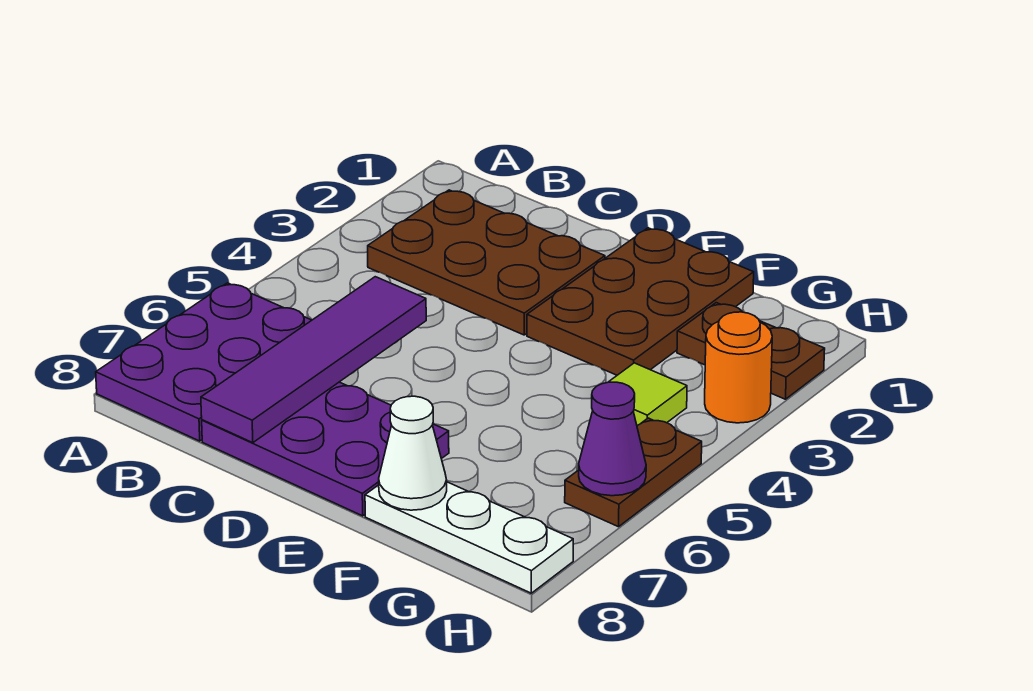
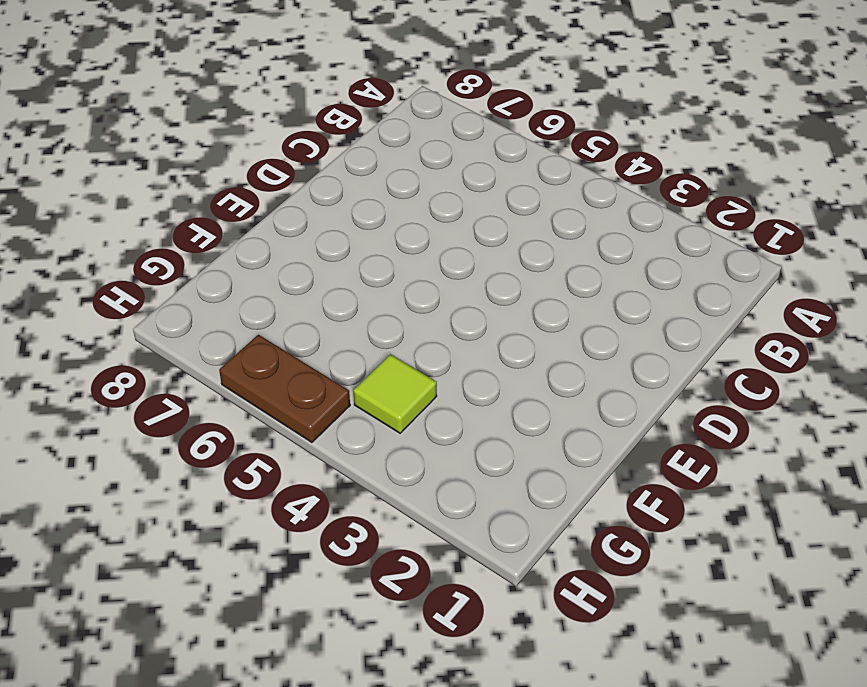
none -> purple plate A6:B8 level 1
none -> brown plate B2:D3 level 1
none -> purple plate C7:E8 level 1

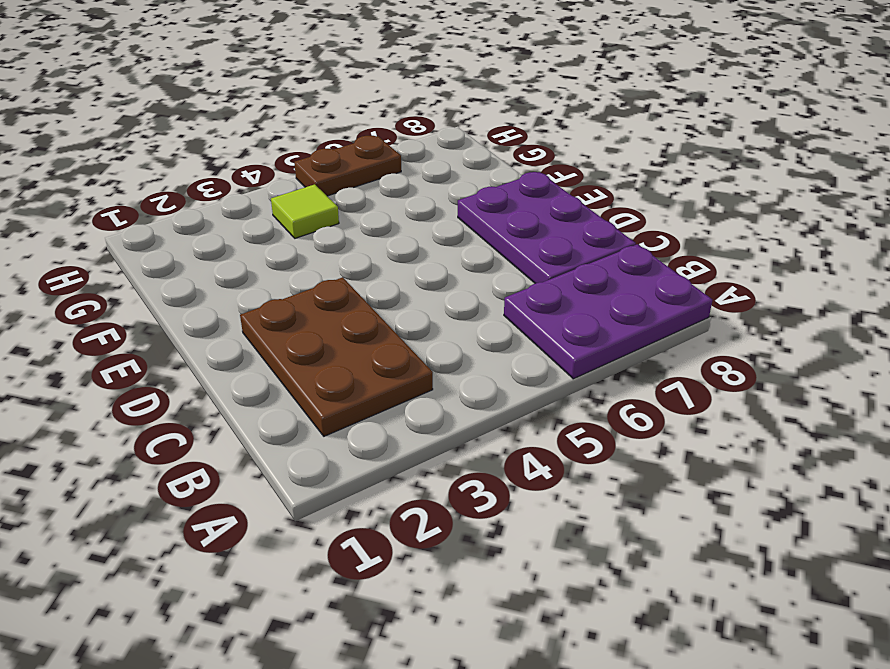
none -> brown plate E1:F3 level 1
none -> white plate F8:H8 level 1
none -> brown plate G2:H2 level 1

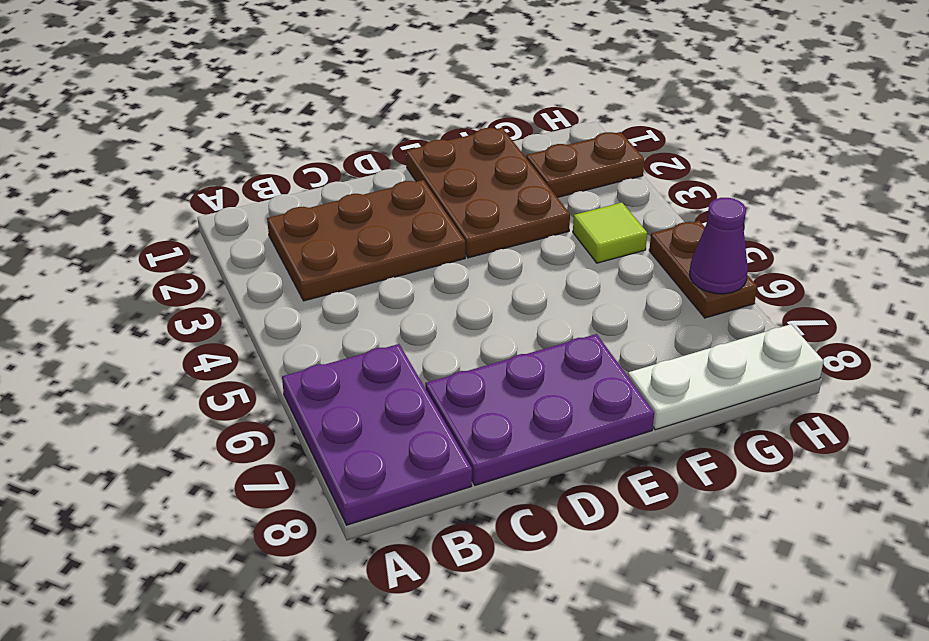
none -> orange round brick H3 level 1
none -> purple tile C5:C8 level 2
none -> white cone F8 level 2

